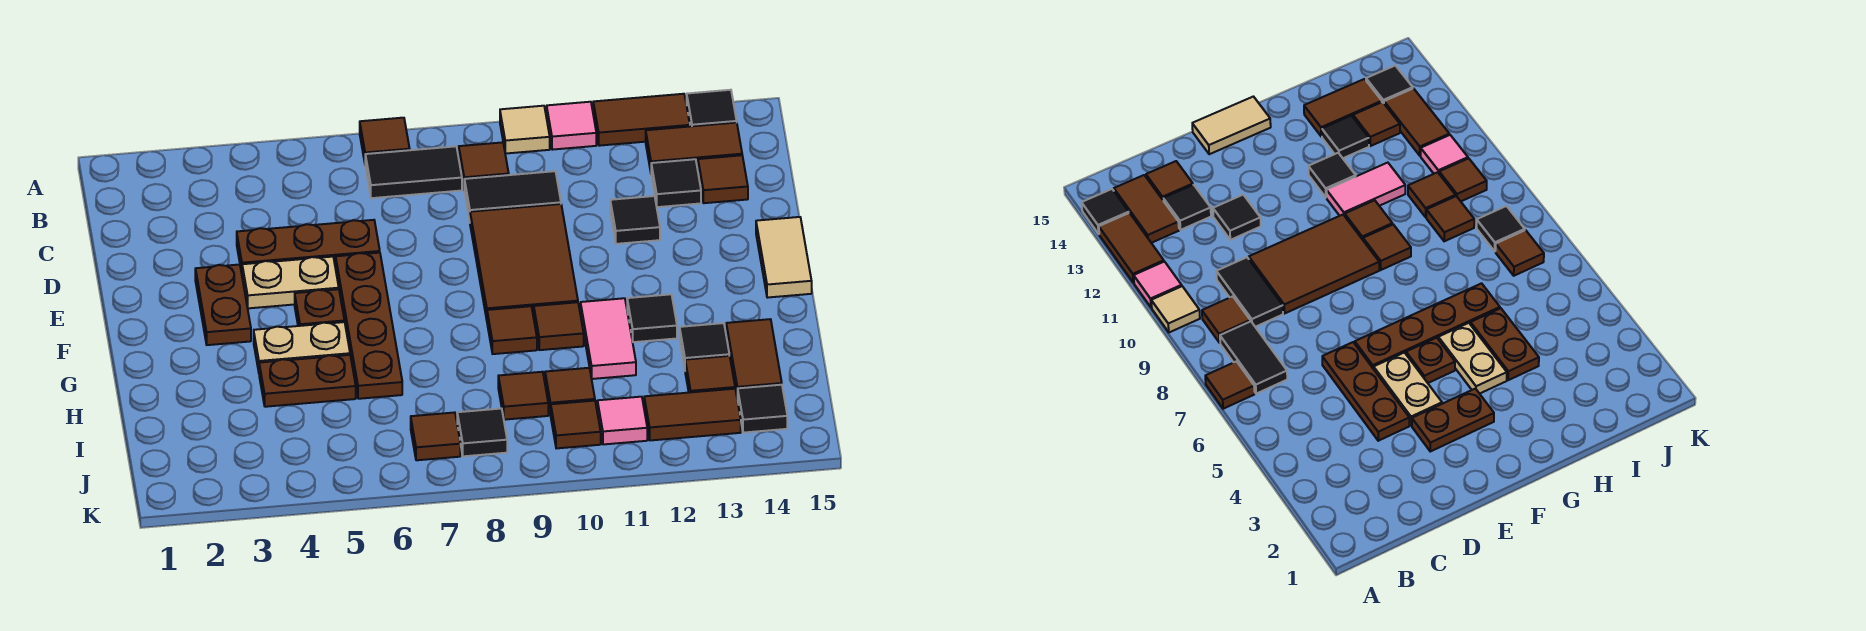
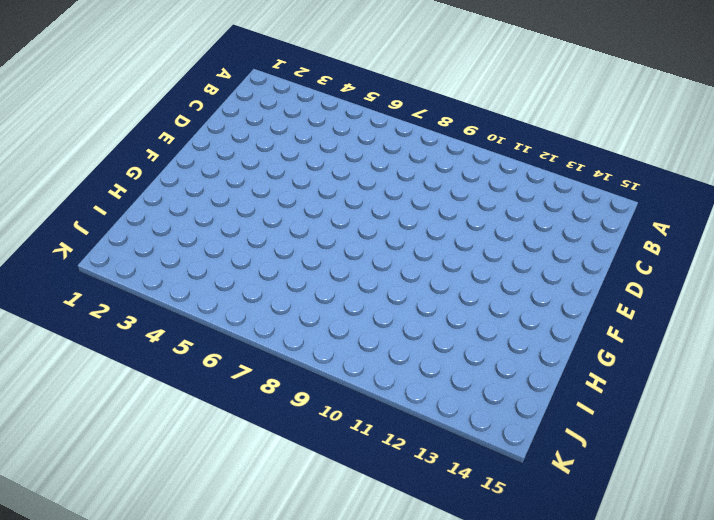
none -> brown tile A7 level 1
none -> tan tile A10 level 1
none -> pink tile A11 level 1
none -> brown tile A12:A13 level 1

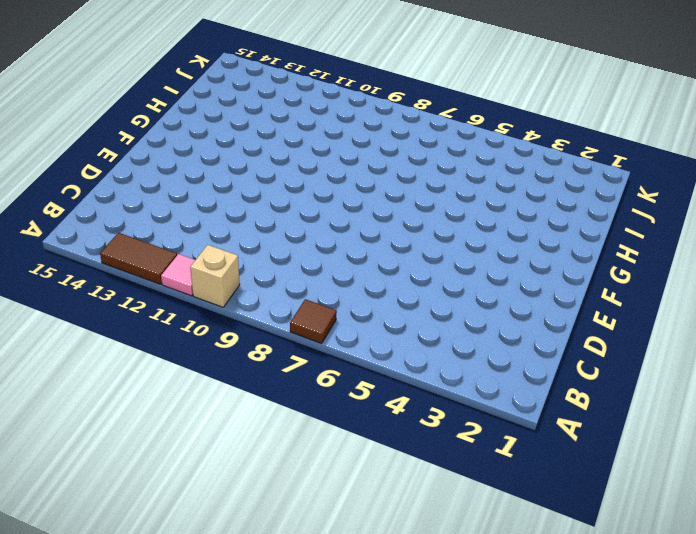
tan brick A10 level 1 -> tan tile A10 level 1
none -> black tile A14 level 1
none -> black tile B7:B8 level 1
none -> brown tile B9 level 1
none -> brown tile B13:B14 level 1

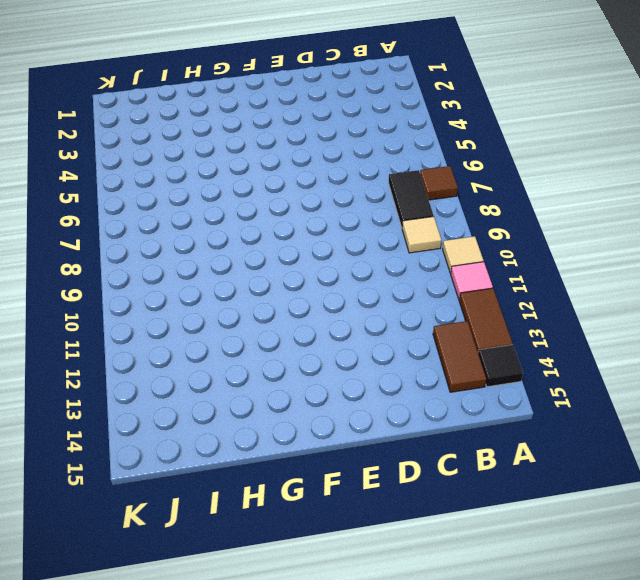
tan tile B9 level 1 -> brown tile B9 level 1
none -> black tile C9:C10 level 1
none -> black tile C13 level 1
none -> brown tile C14 level 1
none -> brown plate D4:D6 level 1

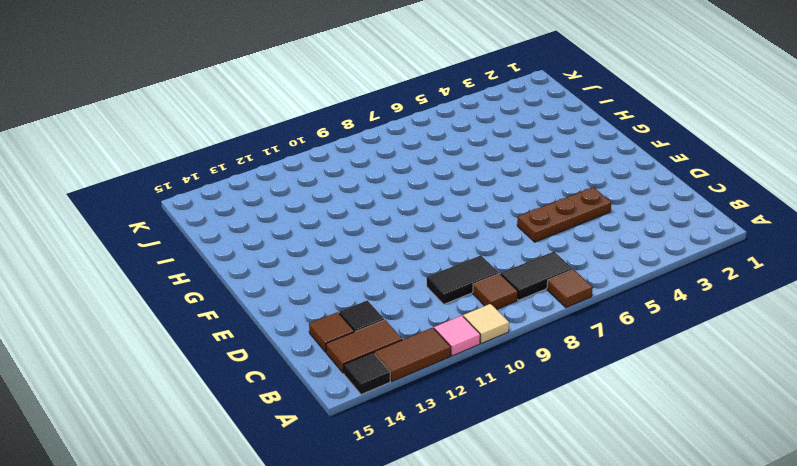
none -> brown tile D9:F10 level 1
none -> black tile D12 level 1
none -> brown plate E3:F3 level 1
none -> tan plate E4:E5 level 1

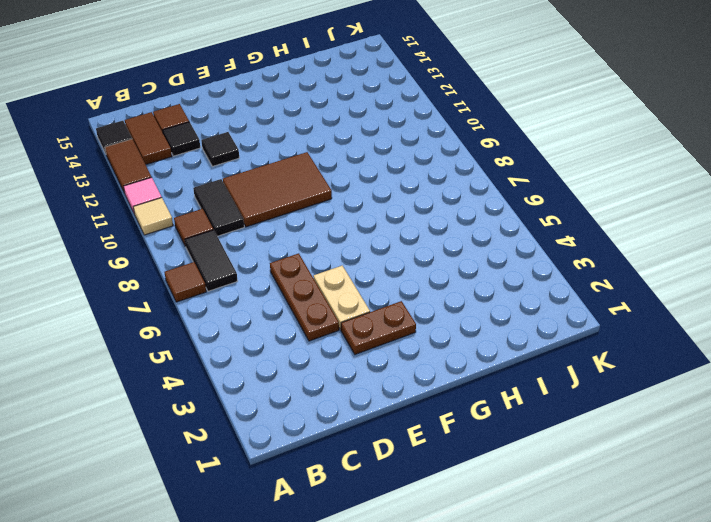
none -> brown plate E6:H6 level 1
none -> tan tile E15:F15 level 1
none -> brown plate F5 level 1
none -> tan plate G4:G5 level 1

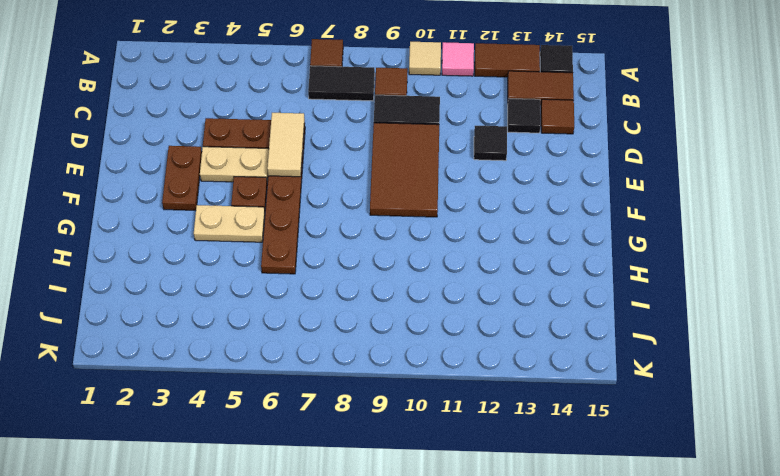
tan tile D6:E6 level 2 -> tan tile E15:F15 level 1
none -> brown tile G9 level 1
none -> brown tile G10 level 1
none -> pink tile G11:H11 level 1
none -> black tile G12 level 1

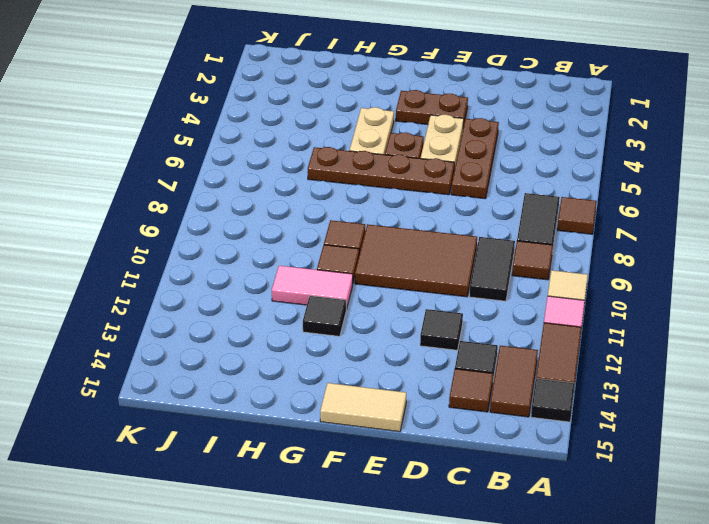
none -> brown plate H4:H5 level 1
none -> black tile H13 level 1
none -> brown tile H14:I14 level 1
none -> brown tile I9 level 1

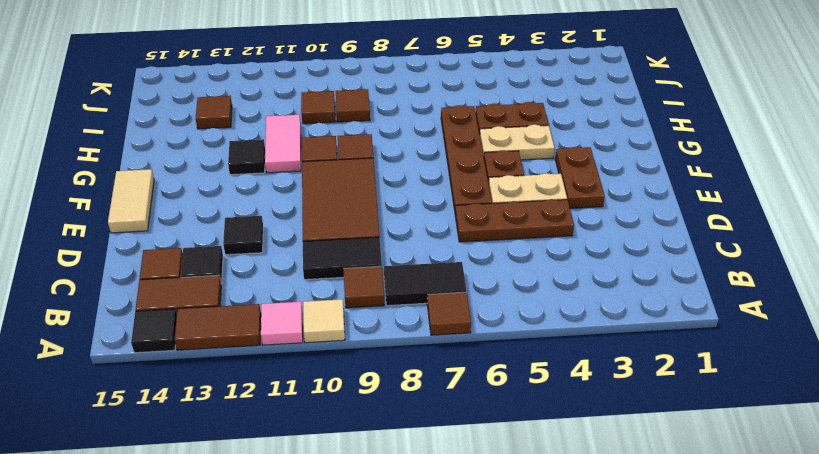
none -> black tile H13 level 1
none -> brown tile H14:I14 level 1
none -> brown tile J7 level 1
none -> black tile J8 level 1

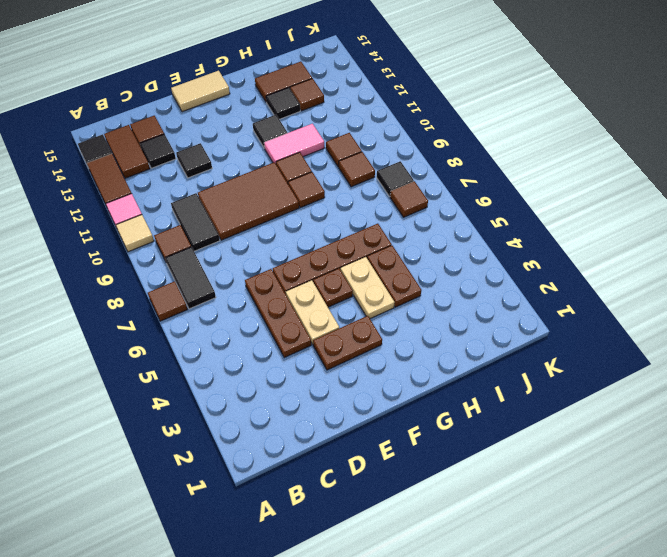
none -> brown tile J10 level 1
none -> pink tile J11 level 1
none -> brown tile J12:J13 level 1
none -> black tile J14 level 1

